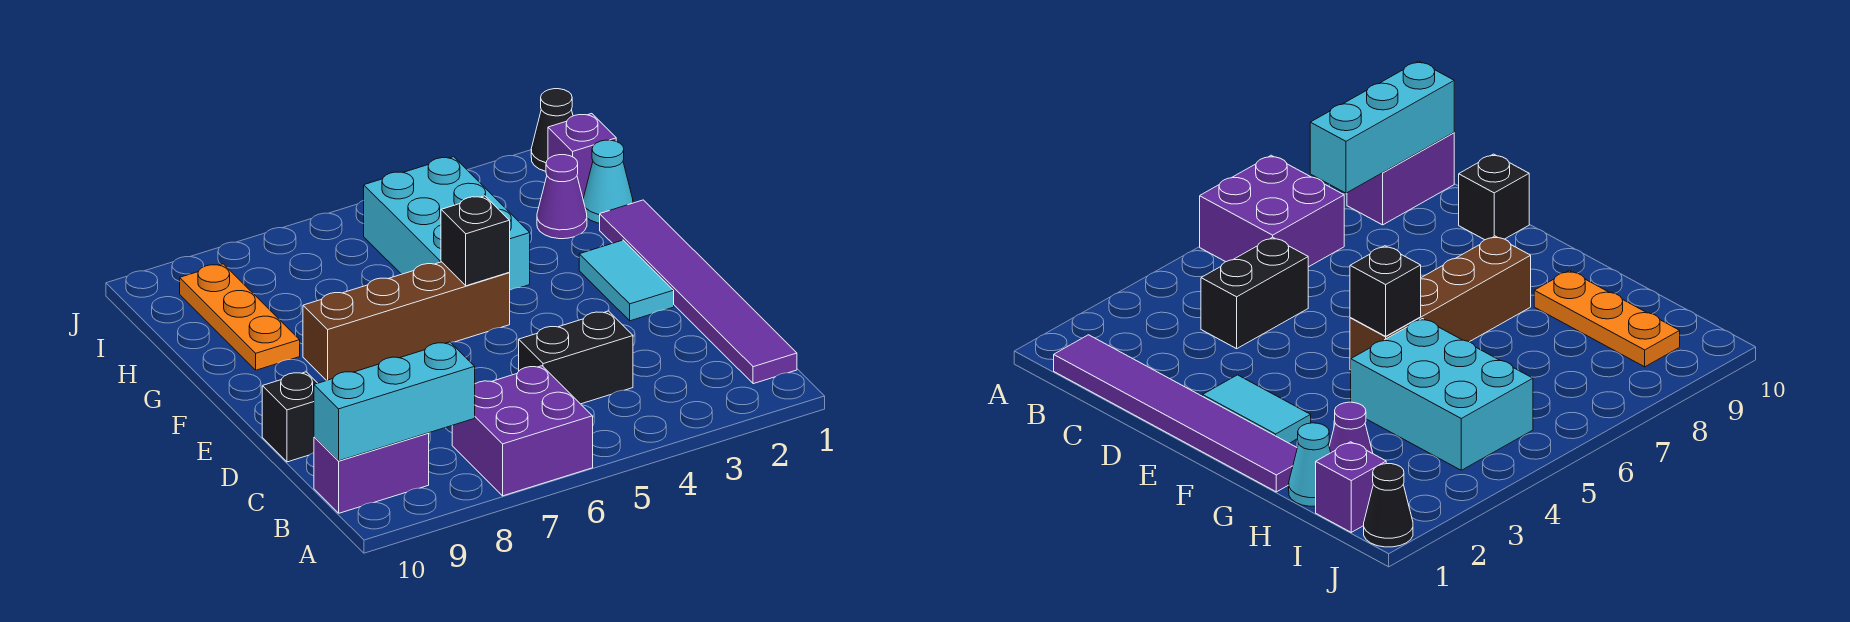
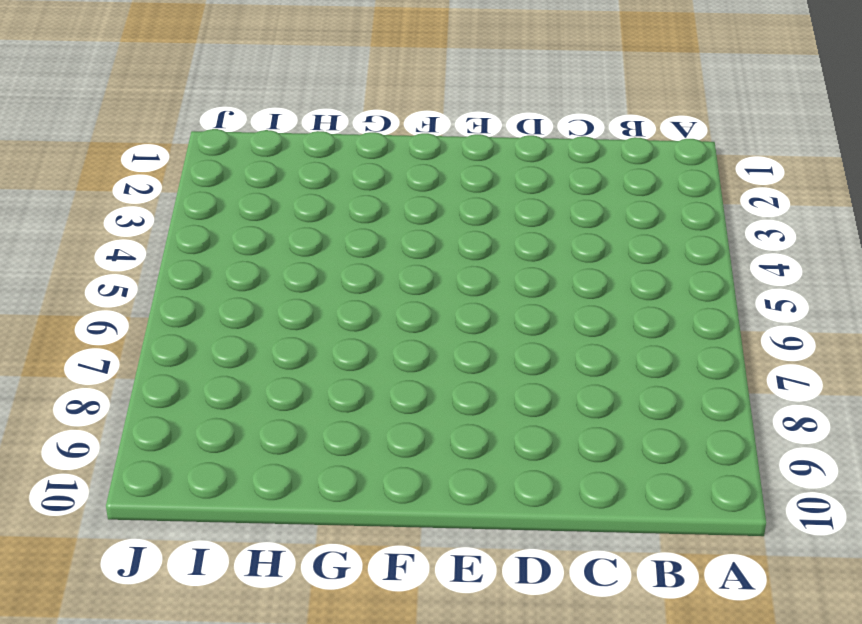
none -> purple brick A6:B7 level 1
none -> purple tile B1:G1 level 1
none -> purple brick B9:B10 level 1

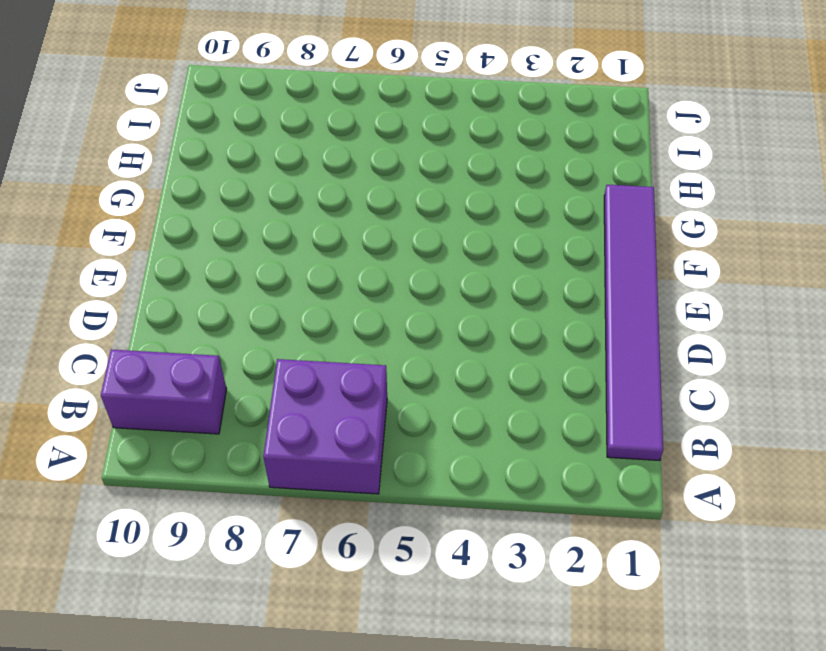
none -> black brick C4:C5 level 1
none -> black brick D10 level 1
none -> cyan tile E2:F2 level 1

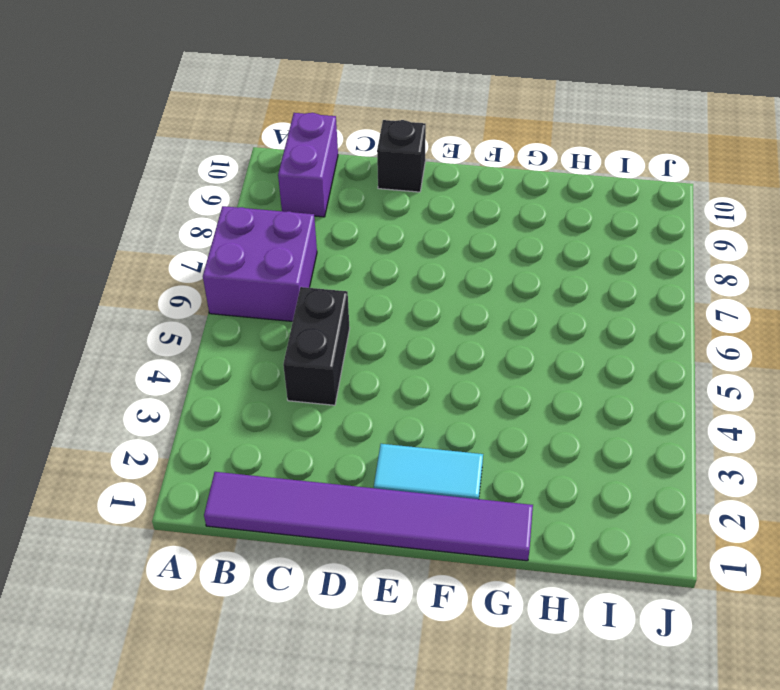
none -> brown brick F5:F8 level 1
none -> cyan brick G4:I5 level 1
none -> orange plate G9:I9 level 1

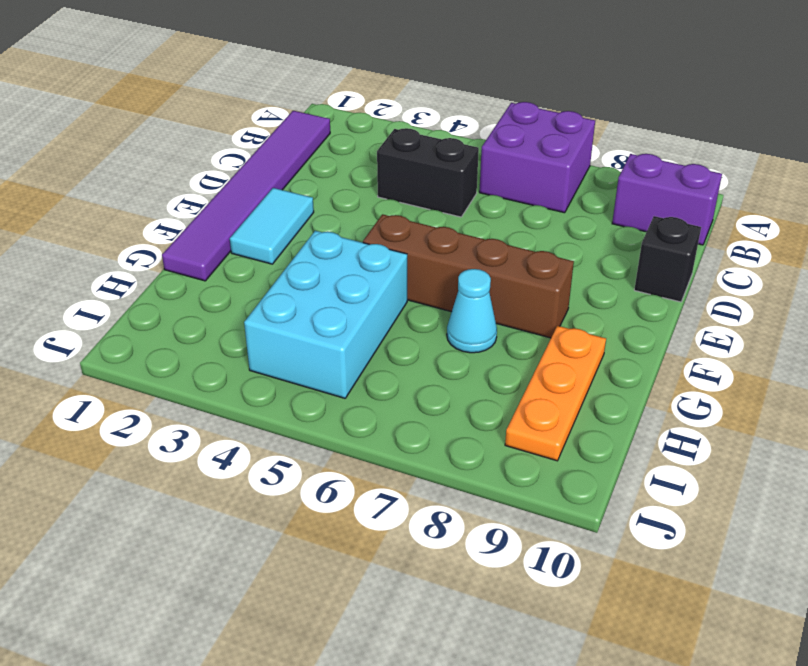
cyan cone G7 level 1 -> cyan cone H1 level 1
none -> purple cone H2 level 1
none -> purple brick I1 level 1
none -> black cone J1 level 1

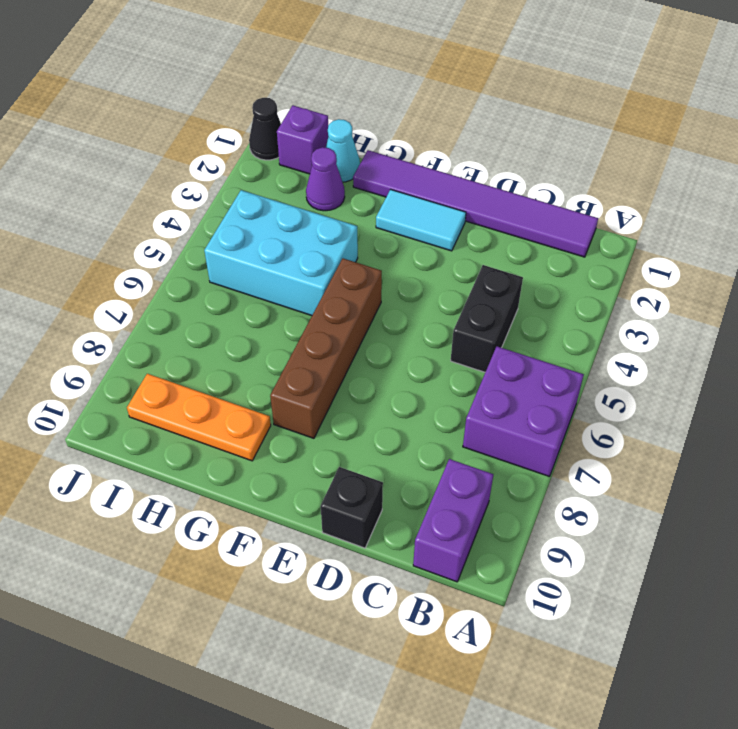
none -> cyan brick B8:B10 level 2
none -> black brick F5 level 2

